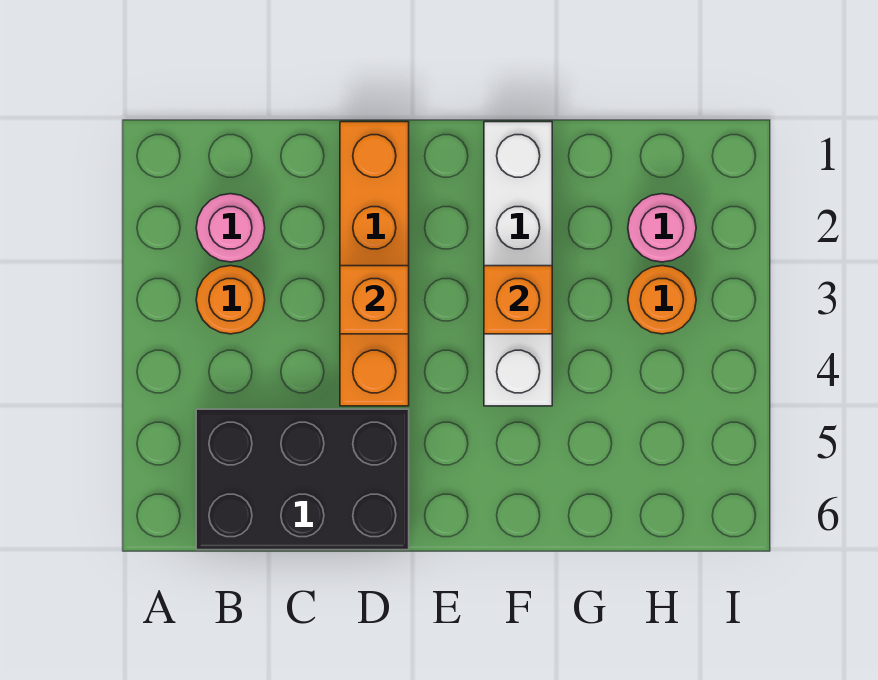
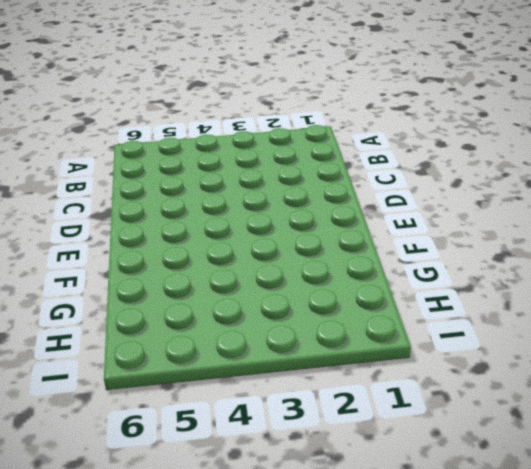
none -> pink round brick B2 level 1
none -> orange round brick B3 level 1

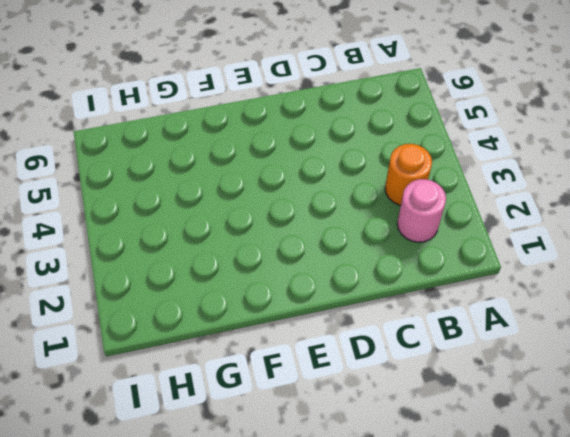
none -> black brick B5:D6 level 1
none -> orange brick D1:D4 level 1

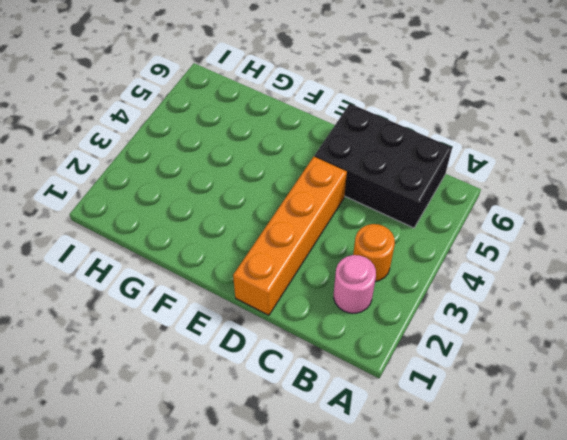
none -> white brick F1:F4 level 1
none -> pink round brick H2 level 1

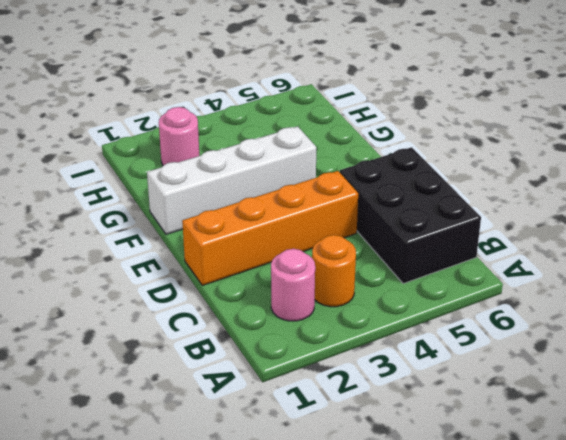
none -> orange round brick H3 level 1
none -> orange brick D3 level 2

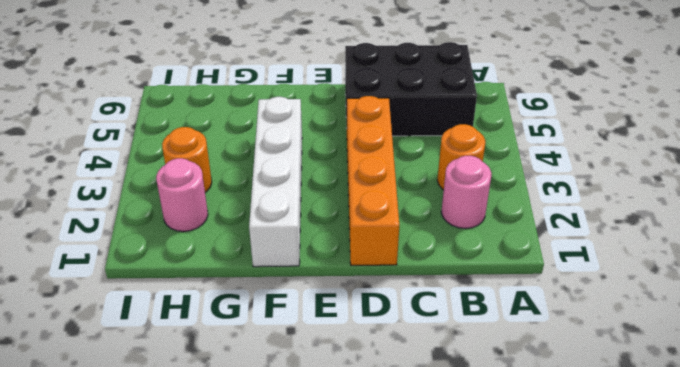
none -> orange brick D3 level 2
none -> orange brick F3 level 2

